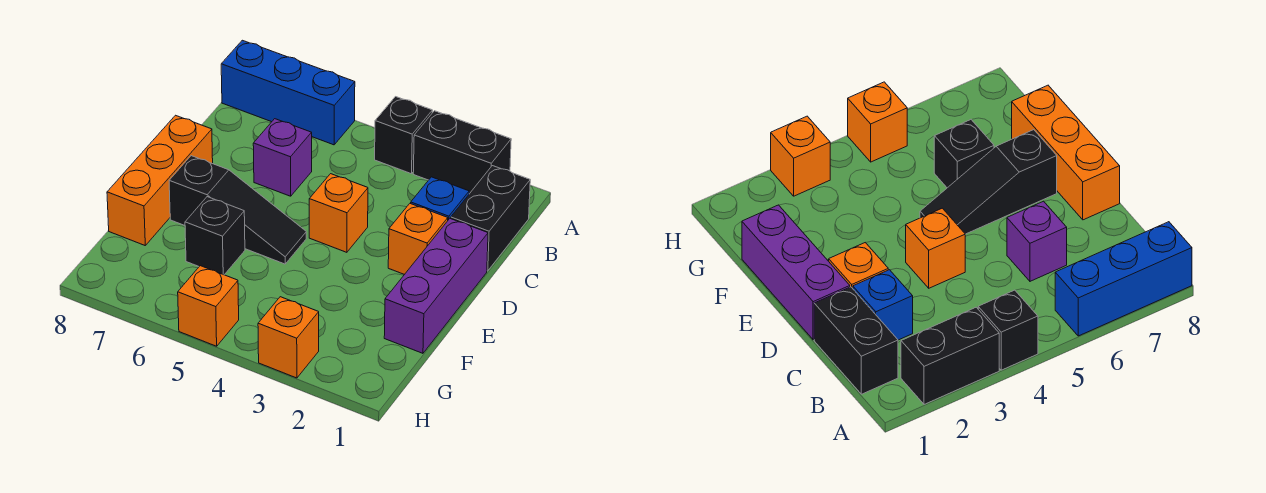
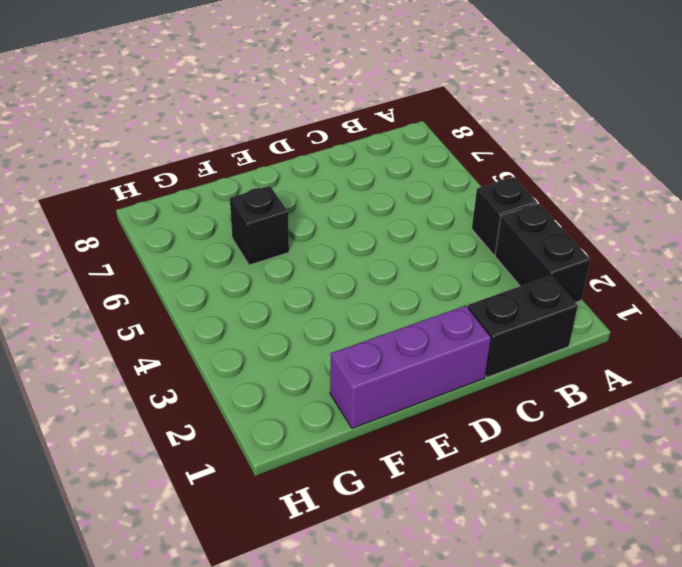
none -> blue brick A6:A8 level 1
none -> blue brick C2 level 1
none -> purple brick C6 level 1

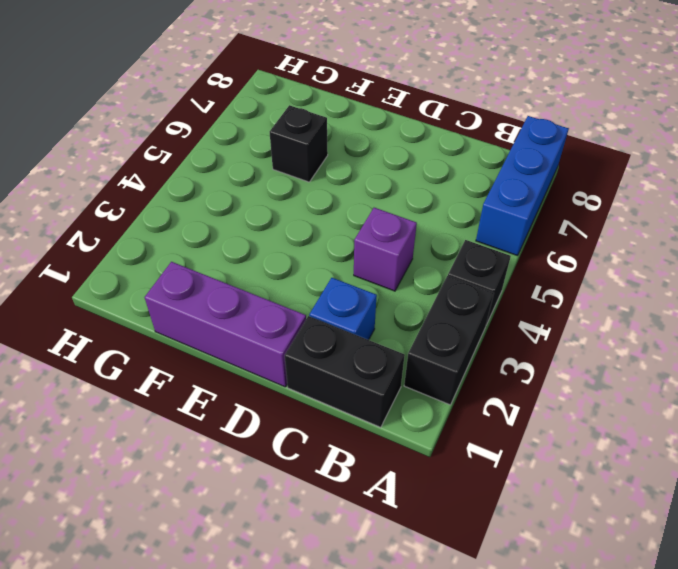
purple brick C4 level 1 -> purple brick C6 level 1
none -> orange brick D2 level 1
none -> orange brick D4 level 1
none -> orange brick D8:F8 level 1

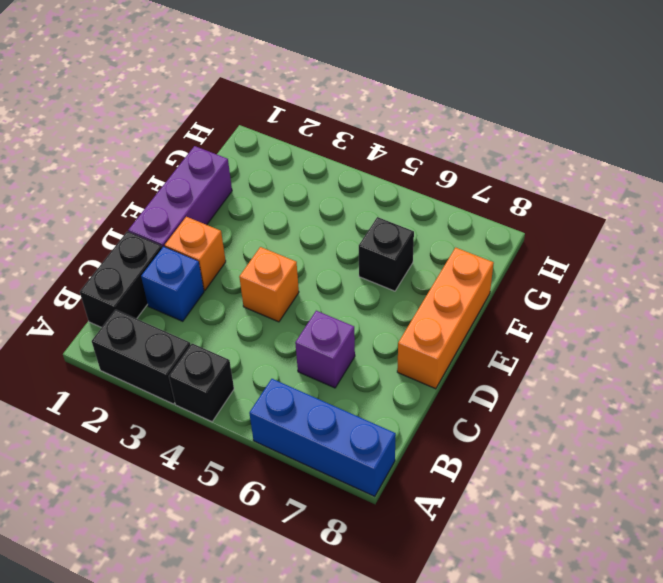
none -> black slope E5:E7 level 1 top 7
none -> orange brick H3 level 1
none -> orange brick H5 level 1

